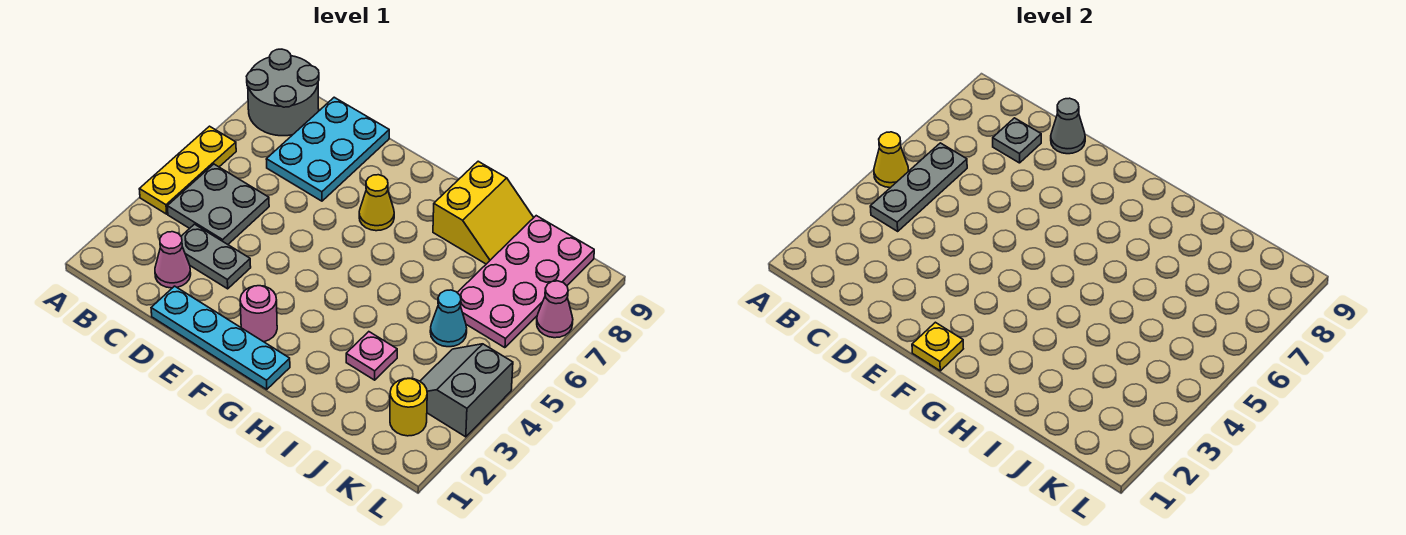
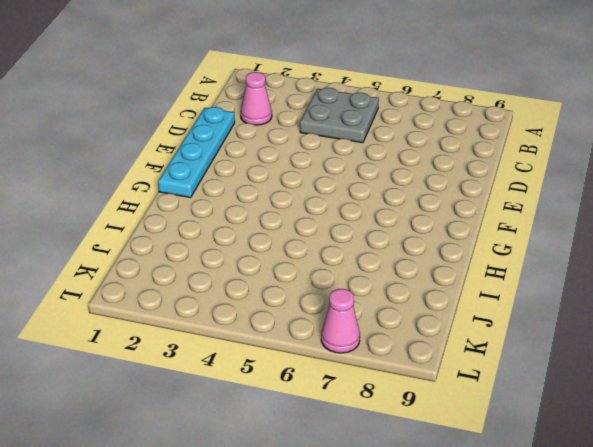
none -> yellow plate A4:A6 level 1
none -> grey round brick A8:B9 level 1
none -> grey plate C3:D3 level 1

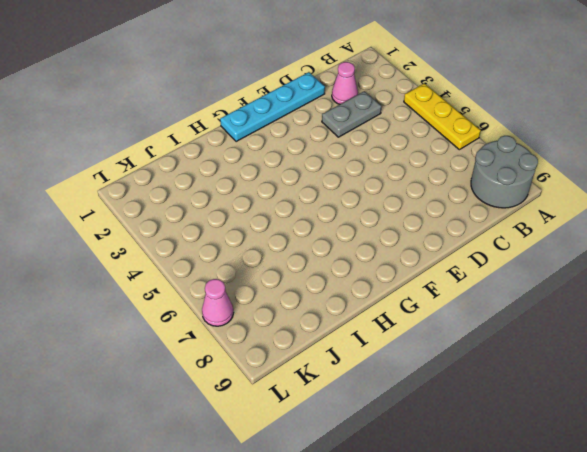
none -> grey plate B4:C5 level 1
none -> cyan plate C7:D9 level 1
none -> pink round brick F2 level 1

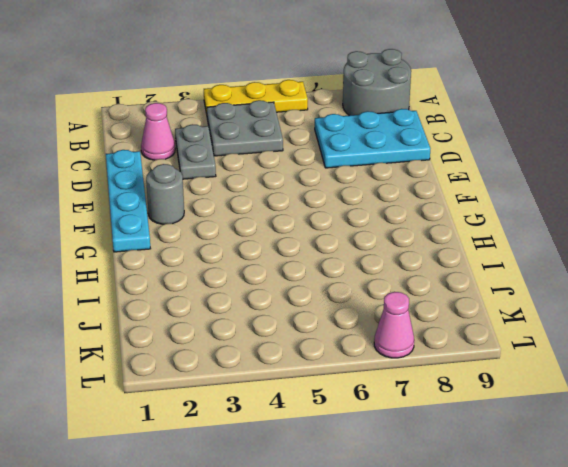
grey round brick F2 level 1 -> pink round brick F2 level 1
none -> yellow cone F7 level 1
none -> yellow slope H8:I9 level 1 top H
none -> pink plate I3 level 1

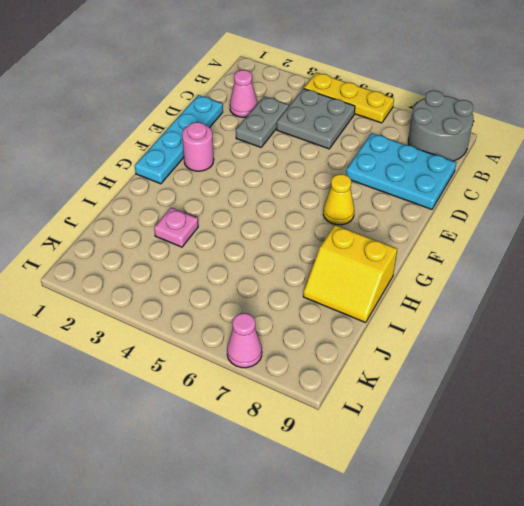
none -> cyan cone J5 level 1
none -> pink plate J6:K9 level 1
none -> yellow round brick K2 level 1

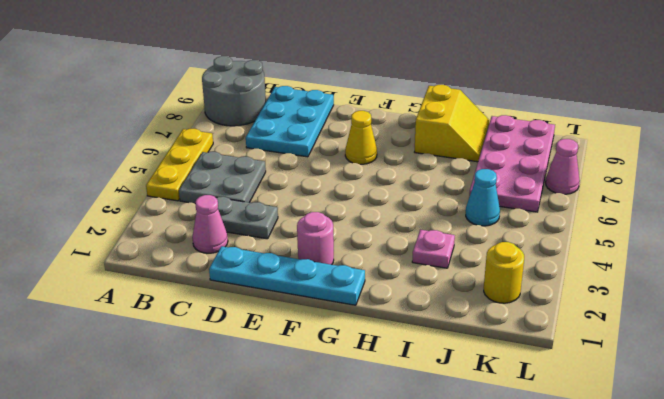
none -> grey slope K3:L4 level 1 top L
none -> yellow cone A5 level 2
none -> grey plate B4:B6 level 2

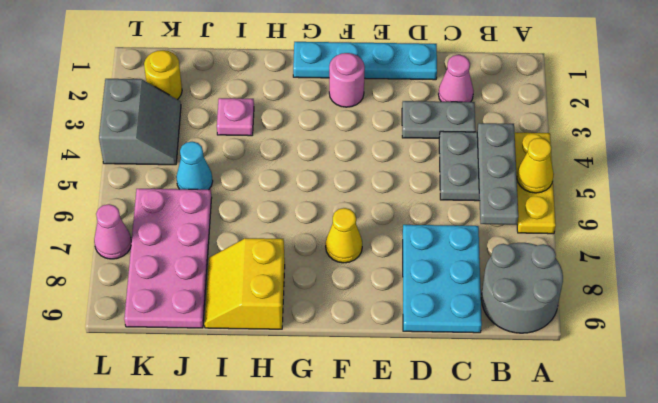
none -> grey plate C8 level 2
none -> grey cone D9 level 2
none -> yellow plate F1 level 2

